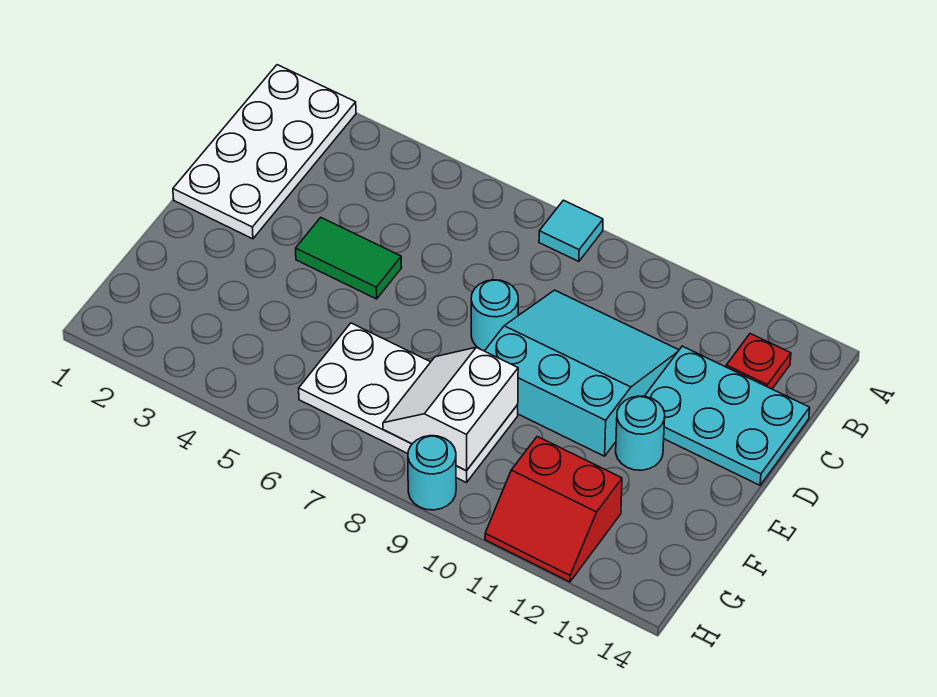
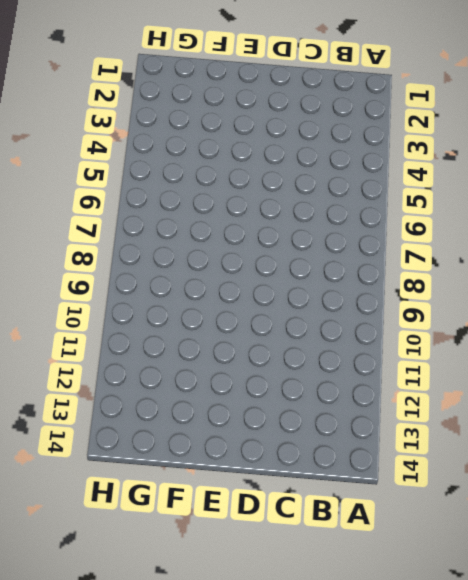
none -> white plate A1:D2 level 1
none -> cyan tile A8 level 1
none -> red plate B13 level 1

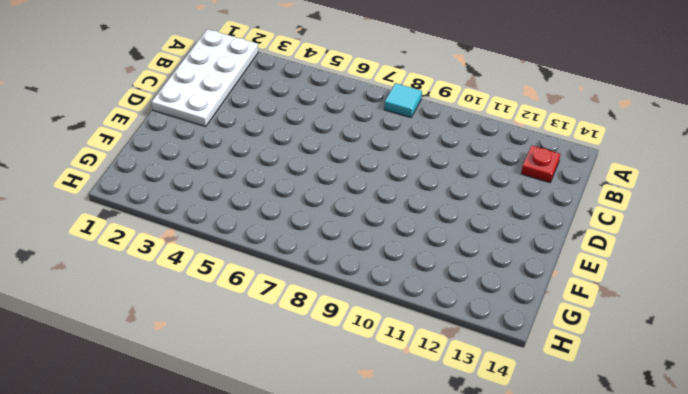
none -> cyan slope C9:E11 level 1 top E
none -> cyan plate C12:D14 level 1
none -> green tile D4:D5 level 1

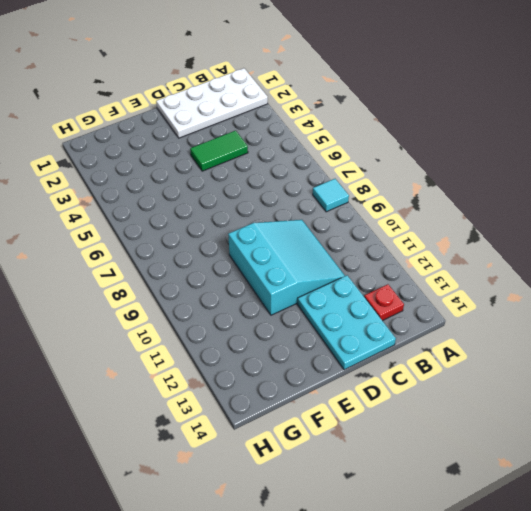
green tile C4:D4 level 1 -> green tile D4:D5 level 1
none -> cyan round brick D8 level 1
none -> cyan round brick E12 level 1
none -> white plate F6:G9 level 1

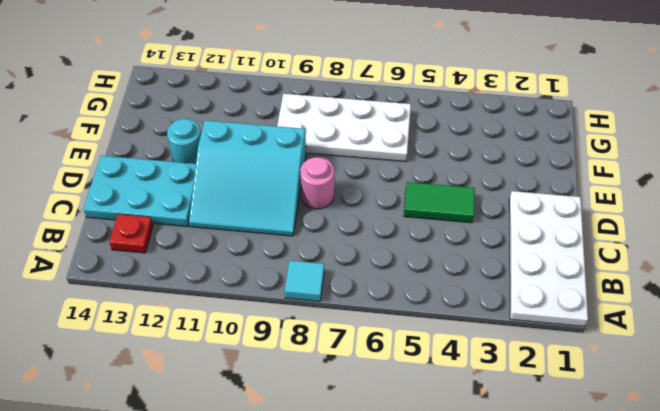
pink round brick D8 level 1 -> cyan round brick D8 level 1
none -> red slope G11:H12 level 1 top G
none -> cyan round brick H9 level 1
none -> white slope F8:G9 level 2 top 9

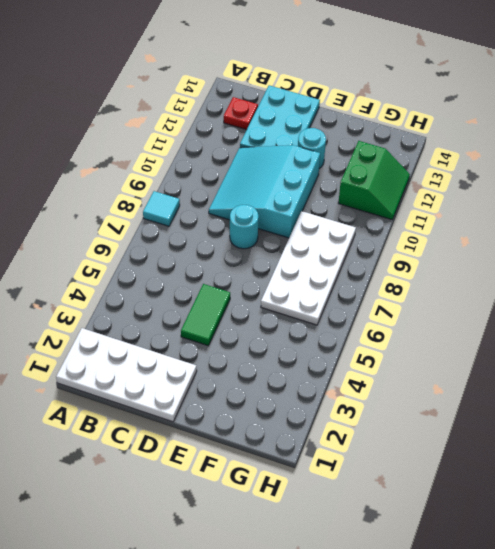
green slope G11:H12 level 1 top G -> red slope G11:H12 level 1 top G
none -> cyan round brick H9 level 1
none -> white slope F8:G9 level 2 top 9

